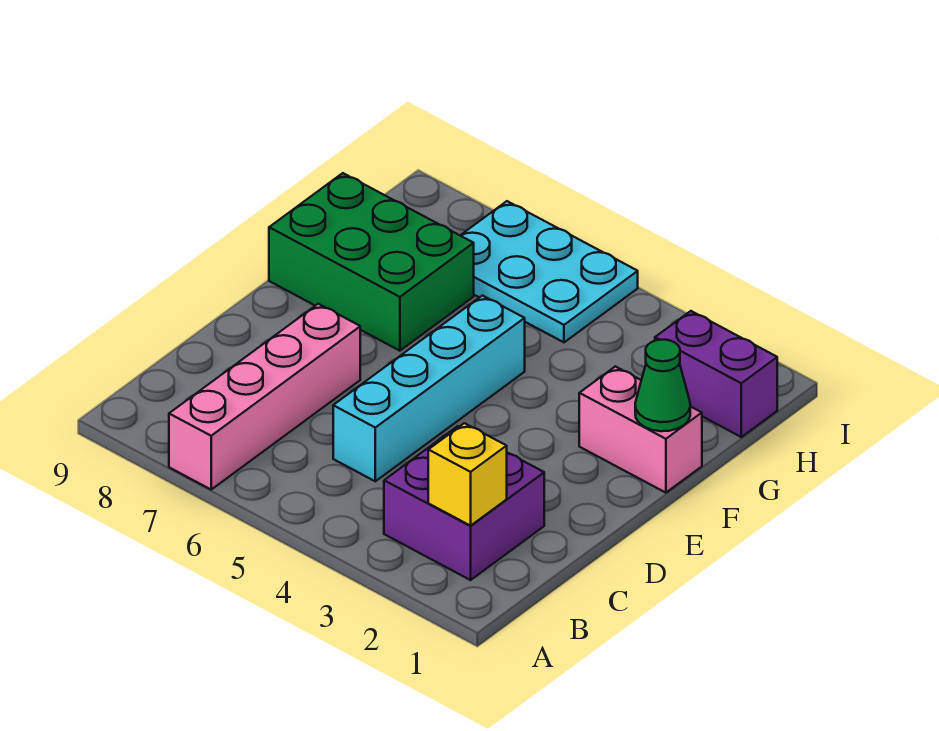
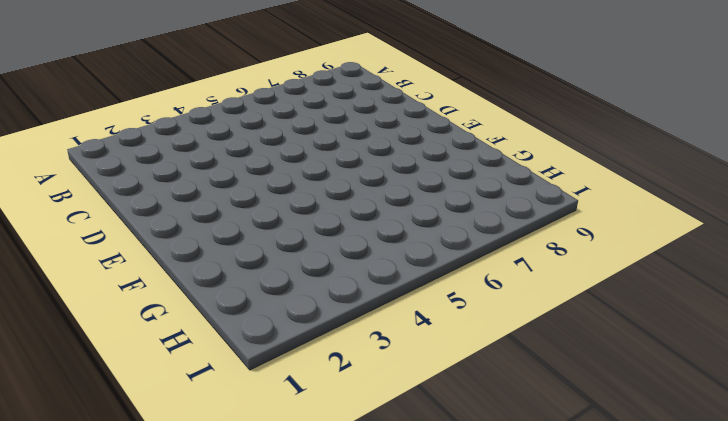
none -> pink brick A7:D7 level 1
none -> purple brick B2:C3 level 1

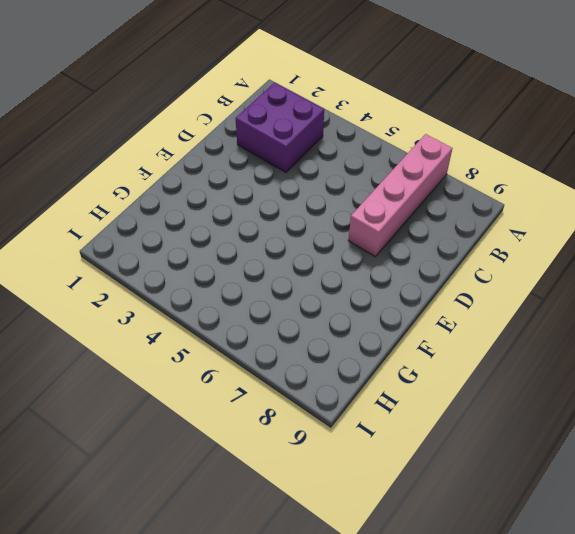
none -> cyan brick C5:F5 level 1
none -> pink brick F1:F2 level 1

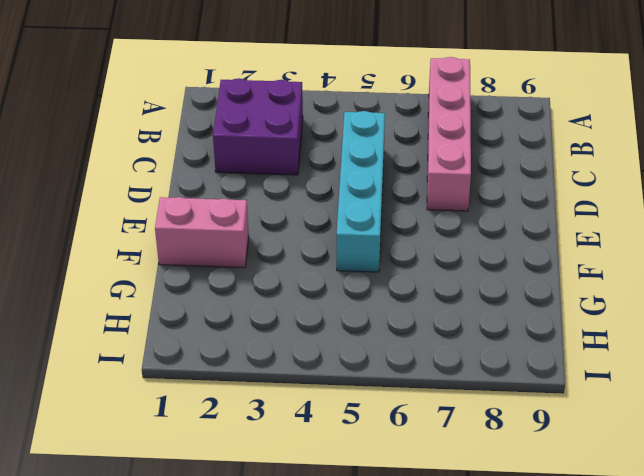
none -> green brick F7:G9 level 1
none -> purple brick H1:H2 level 1

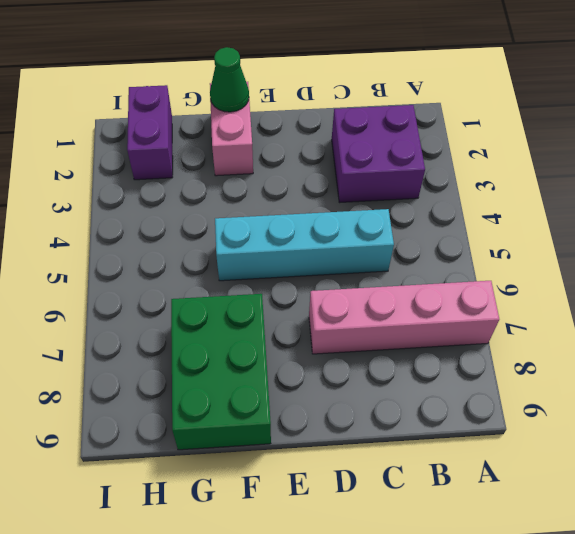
none -> cyan plate H5:I7 level 1
none -> yellow brick B2 level 2

